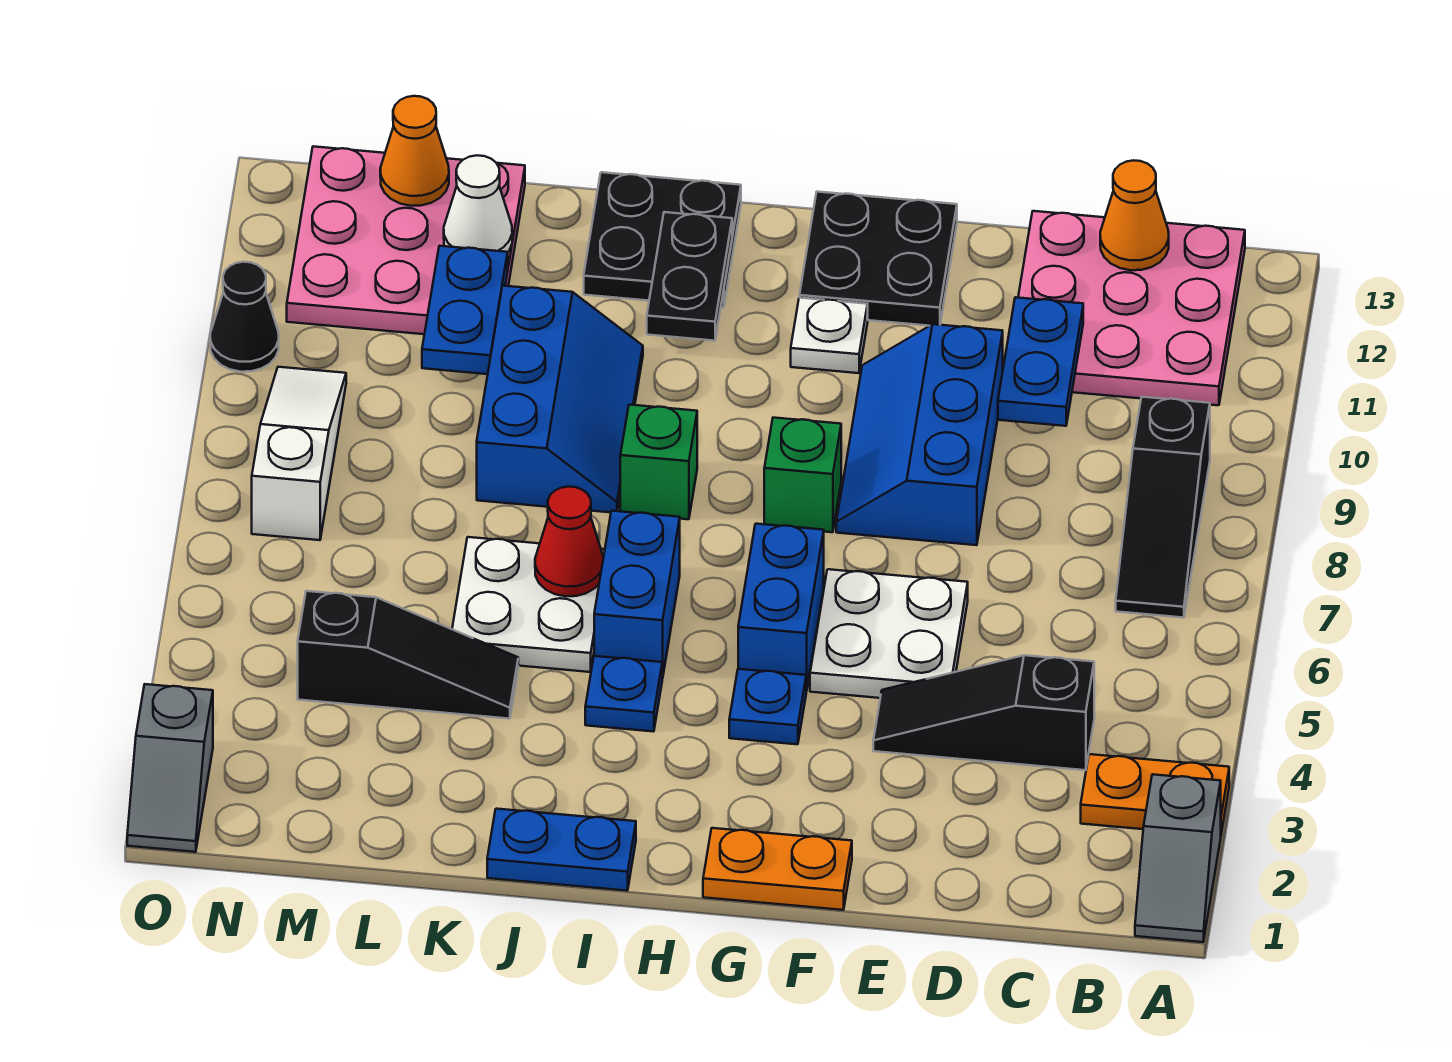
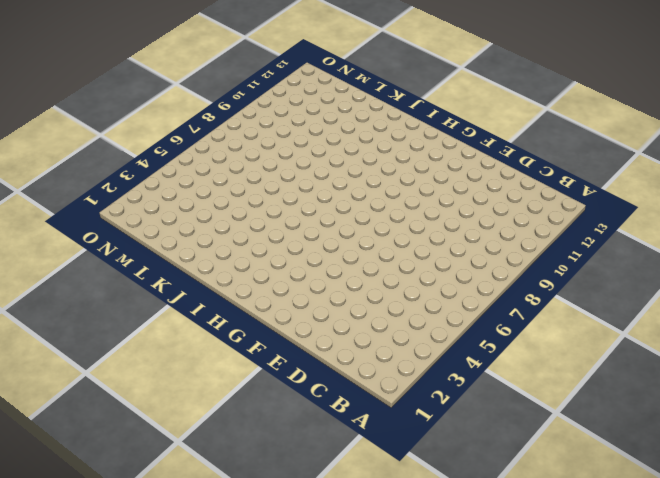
none -> grey slope A1:A2 level 1 top 2
none -> orange plate A3:B3 level 1
none -> black slope B7:B9 level 1 top 9
none -> pink plate B11:D13 level 1

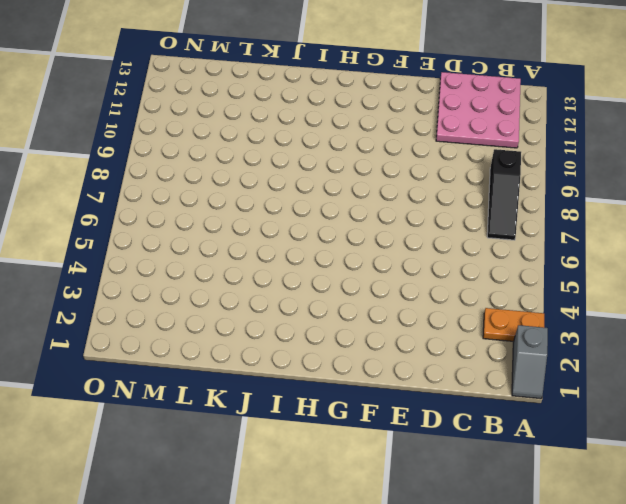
none -> black slope C4:E4 level 1 top C
none -> white plate E5:F6 level 1
none -> blue slope E8:F10 level 1 top E
none -> orange plate F1:G1 level 1

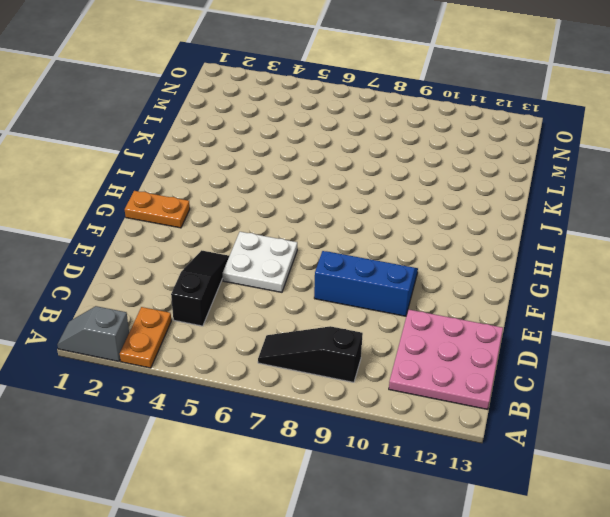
orange plate G1:G2 level 1 -> orange plate F1:G1 level 1
none -> black plate F12:G13 level 1
none -> blue plate G4 level 1
none -> blue brick G5:G6 level 1
none -> green brick G8 level 1

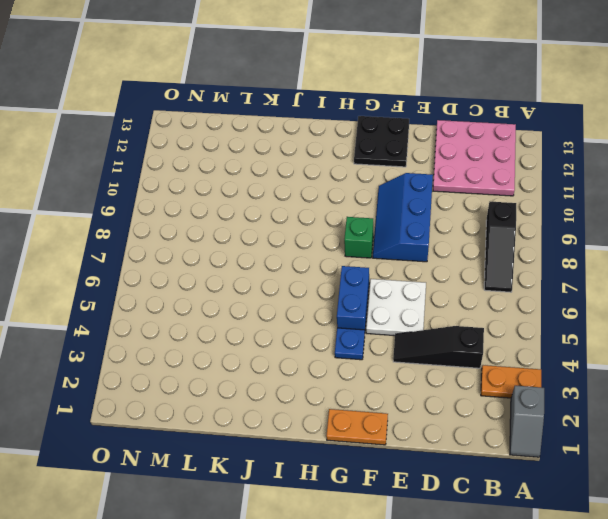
none -> white plate G11 level 1
none -> blue plate I1:J1 level 1
none -> blue plate I4 level 1
none -> blue brick I5:I6 level 1

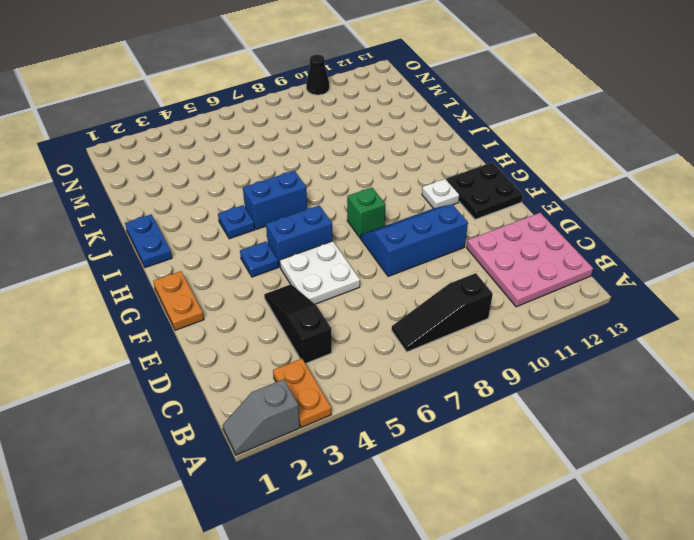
none -> green brick I8 level 1
none -> black plate I12:J13 level 1
none -> white plate J5:K6 level 1
none -> blue slope J8:K10 level 1 top K

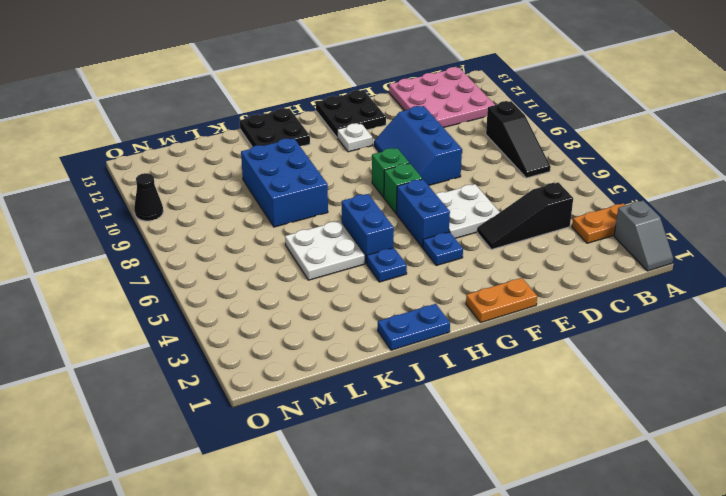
green brick G7 level 1 -> green brick I8 level 1
blue brick J8:K10 level 1 -> blue slope J8:K10 level 1 top K
none -> black slope K4:M4 level 1 top M
none -> pink plate L11:N13 level 1
none -> white slope N7:N9 level 1 top 7
none -> grey slope O1:O2 level 1 top 2

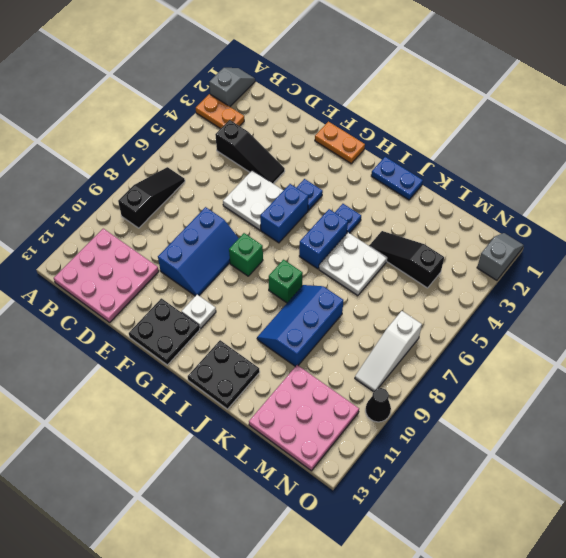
none -> orange cone C13 level 2
none -> blue plate D10:D11 level 2
none -> black plate I11:I12 level 2
none -> red cone J6 level 2

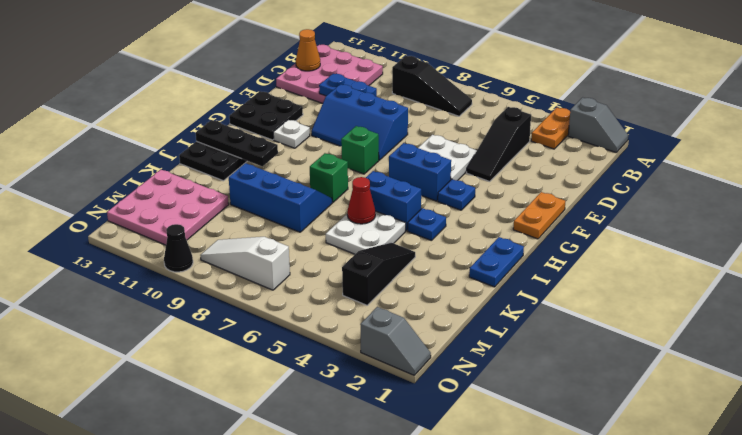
black plate I11:I13 level 2 -> black plate I11:I12 level 2
none -> blue plate L10:L11 level 2
none -> white cone L12 level 2
none -> orange cone M13 level 2

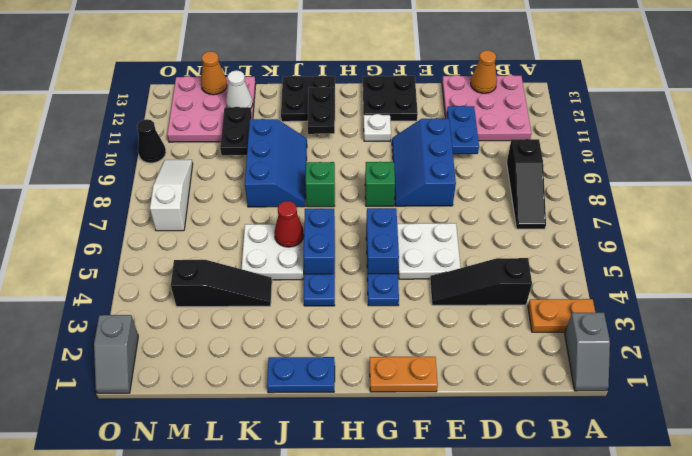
black plate L10:L11 level 2 -> blue plate L10:L11 level 2

